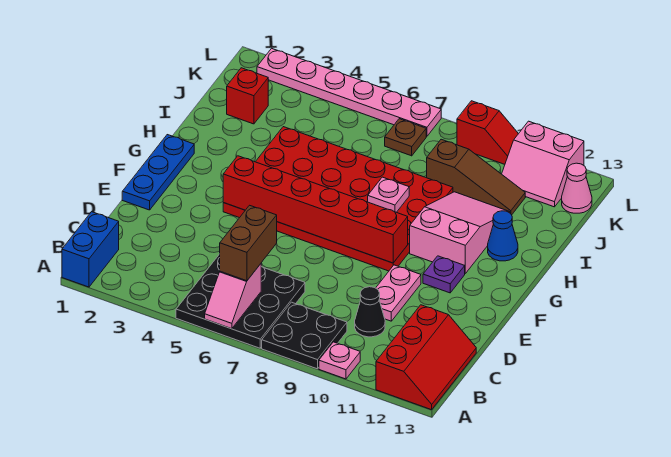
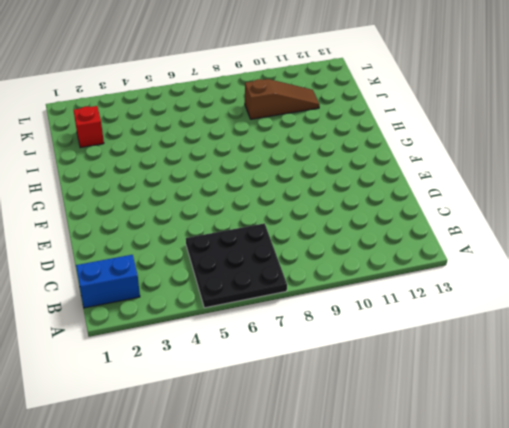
blue brick B1:B2 level 1 -> blue brick A1:B1 level 1
none -> black plate A8:B9 level 1
none -> pink plate A10 level 1
none -> red slope A12:C13 level 1 top 12

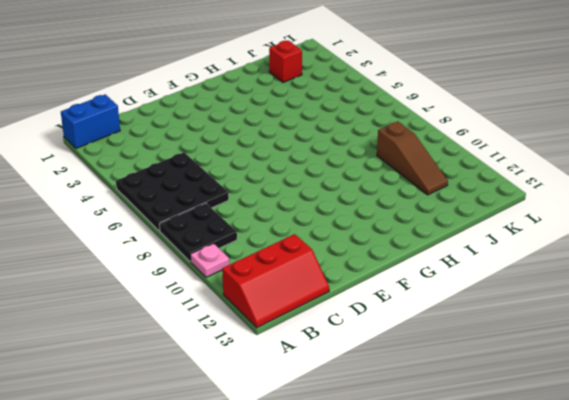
none -> black cone C10 level 1
none -> pink plate D10:E10 level 1
none -> blue plate E1:G1 level 1

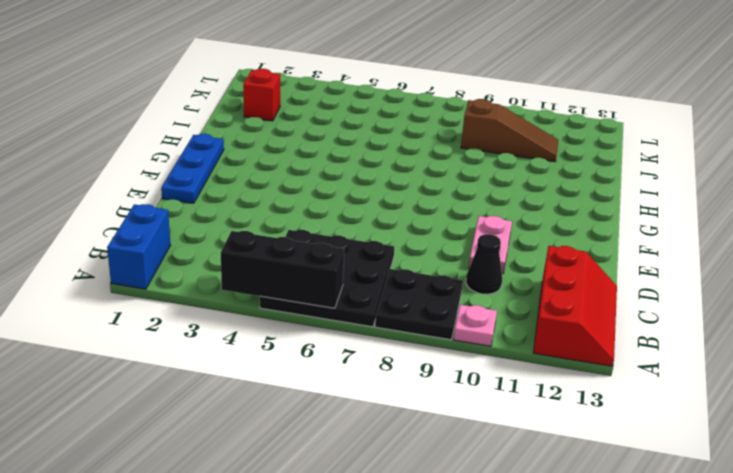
black brick A4:A6 level 2 -> pink slope A6:B6 level 2 top B
none -> red plate F4:I9 level 1
none -> purple plate F11 level 1
none -> pink slope G10:I11 level 1 top G

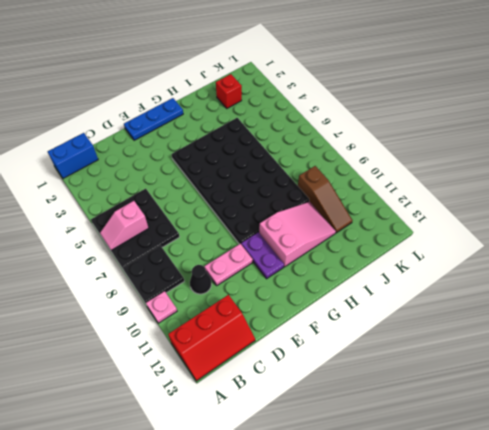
black plate F4:I9 level 1 -> red plate F4:I9 level 1
purple plate F10:F11 level 1 -> purple plate F11 level 1
none -> blue cone H12 level 1
none -> brown plate K7 level 1
none -> pink slope K11:L12 level 1 top L

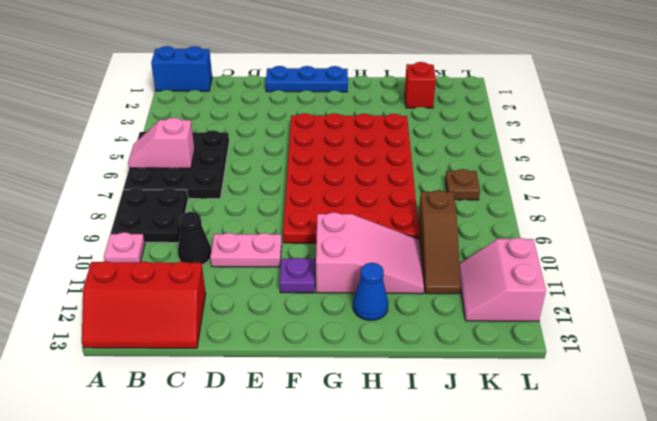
none -> pink cone K13 level 1
none -> pink plate L2:L7 level 1
none -> red slope L9:L10 level 1 top 9

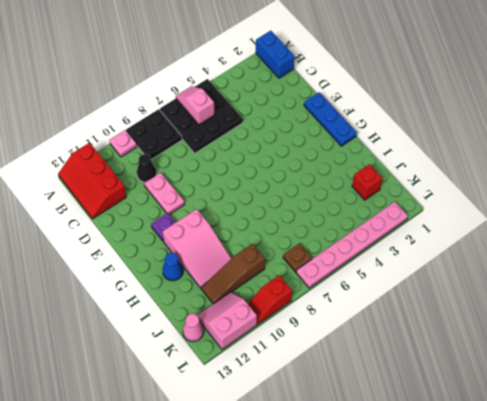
none -> red plate F4:I9 level 1
none -> red brick F4:F9 level 2
none -> pink plate H8 level 2

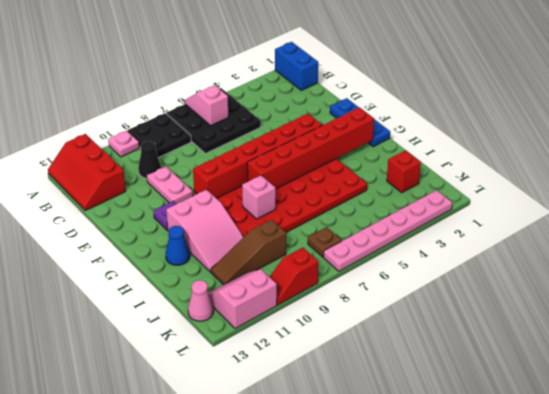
red brick G2:G7 level 2 -> none
pink brick H8 level 2 -> pink plate H8 level 2
none -> brown brick B6:C6 level 3

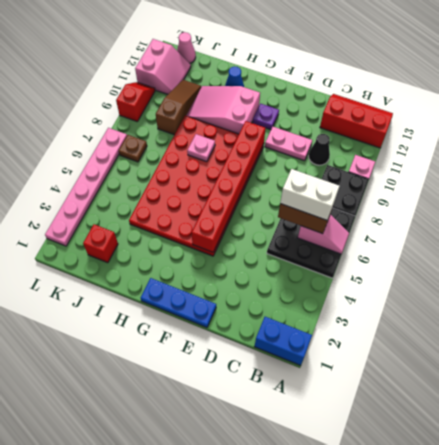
white brick B6:C6 level 4 -> none

